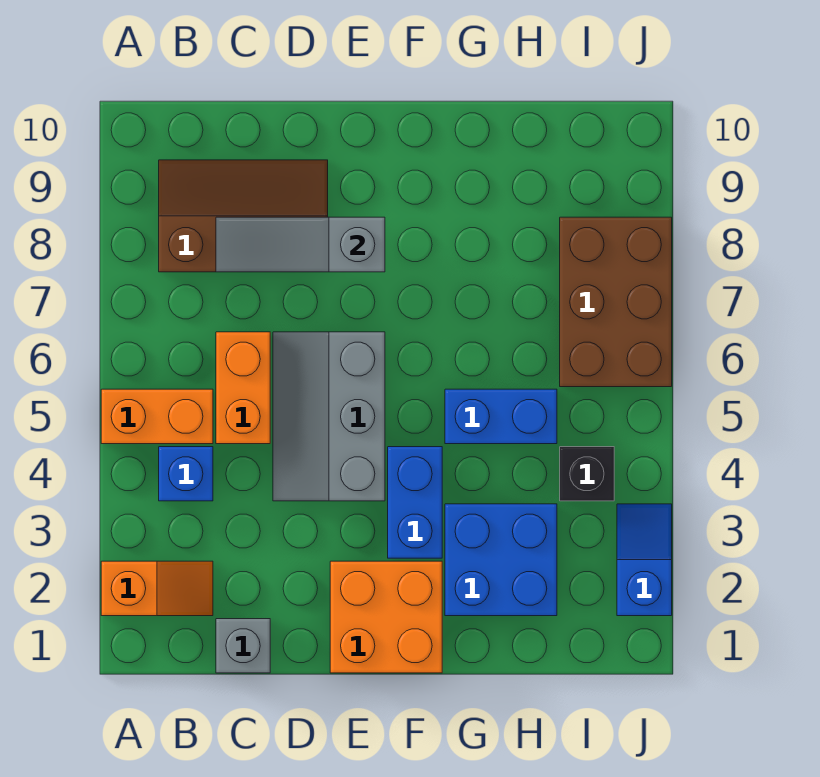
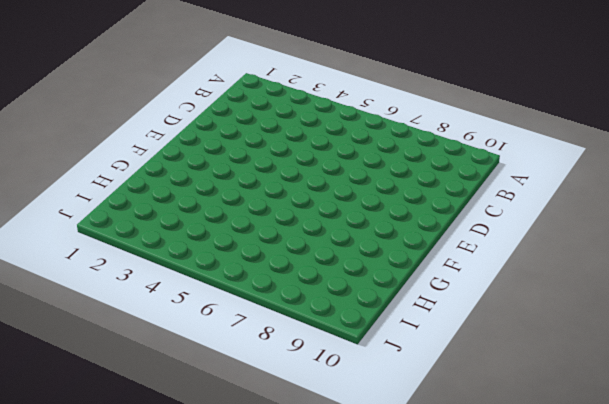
none -> orange slope A2:B2 level 1 top A
none -> orange brick A5:B5 level 1
none -> blue brick B4 level 1

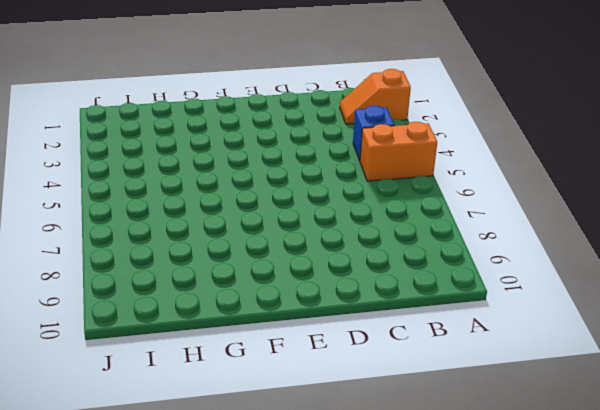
none -> brown slope B8:D9 level 1 top 8
none -> grey brick C1 level 1
none -> orange brick C5:C6 level 1

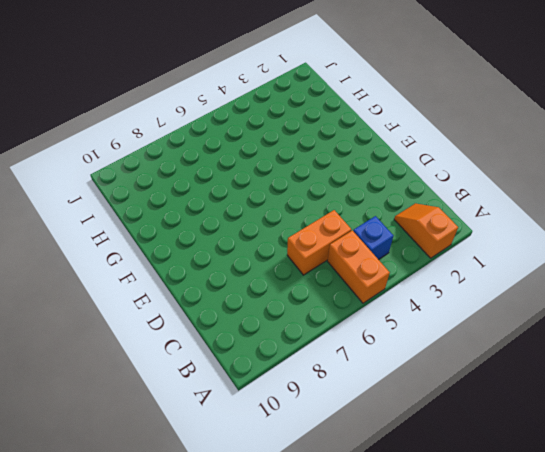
none -> brown slope B8:D9 level 1 top 8
none -> grey brick C1 level 1
none -> grey slope D4:E6 level 1 top E

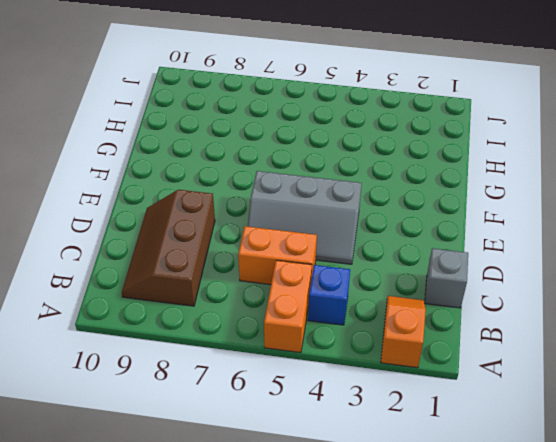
none -> orange brick E1:F2 level 1
none -> blue brick F3:F4 level 1
none -> blue brick G2:H3 level 1

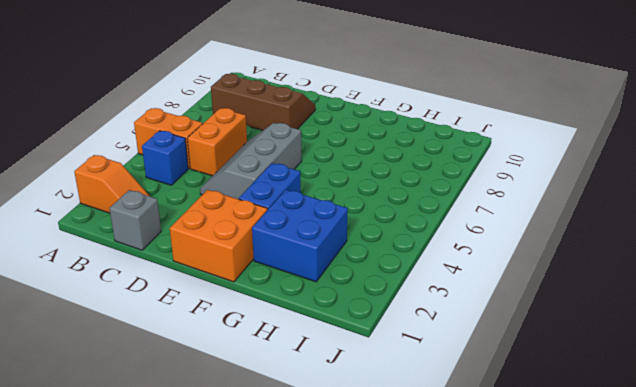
none -> blue brick G5:H5 level 1
none -> black brick I4 level 1
none -> brown brick I6:J8 level 1

